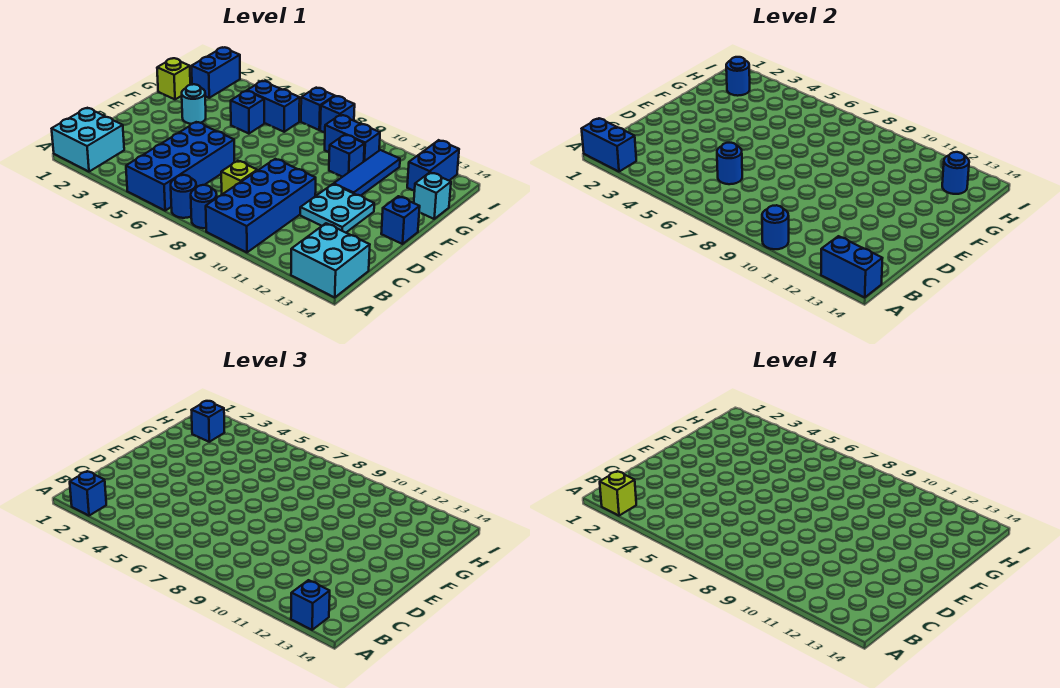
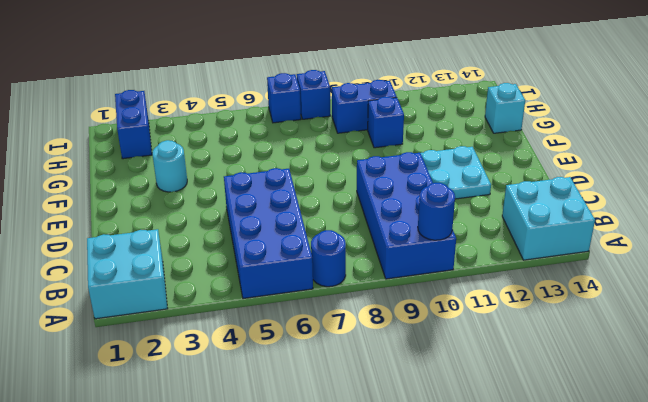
none -> blue round brick A8 level 1
none -> lime brick C8 level 1
none -> blue brick E14 level 1
none -> blue tile F11:H11 level 1

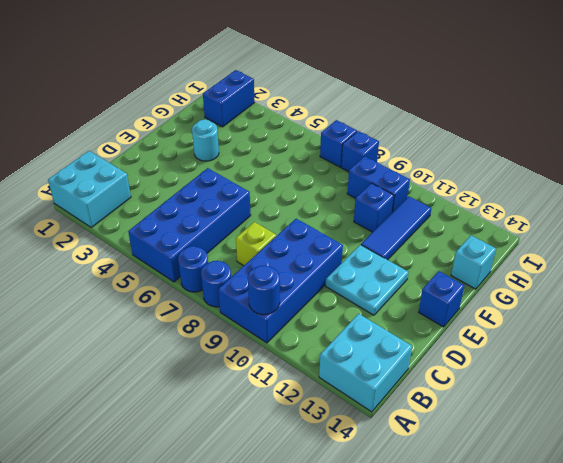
none -> lime brick G1 level 1
none -> blue brick G5 level 1
none -> blue brick H5:H6 level 1
none -> blue brick H13:I13 level 1

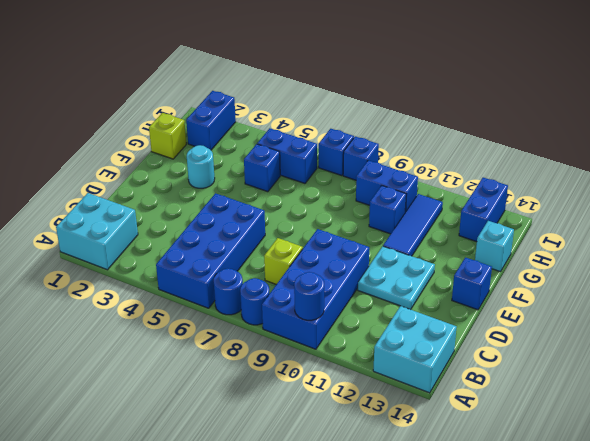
none -> blue brick A1:A2 level 2
none -> blue brick A13:A14 level 2
none -> blue round brick C6 level 2
none -> blue round brick H2 level 2

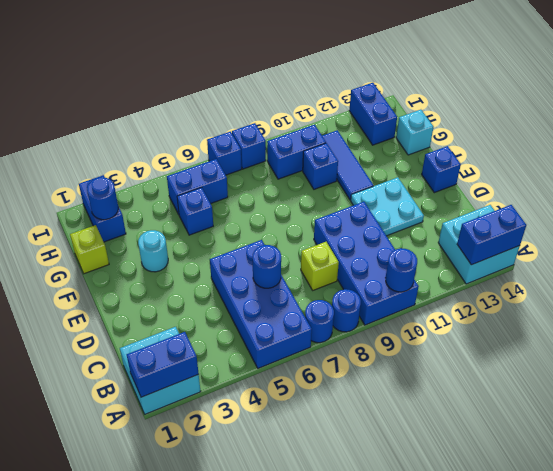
none -> blue round brick H13 level 2
none -> blue brick A2 level 3
none -> blue brick A13 level 3
none -> blue brick H2 level 3

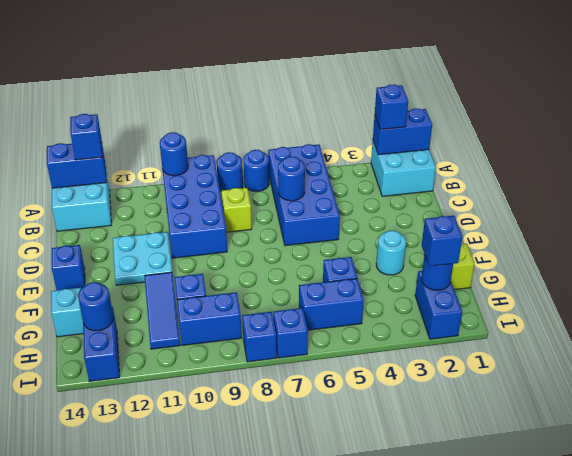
none -> lime brick A2 level 4

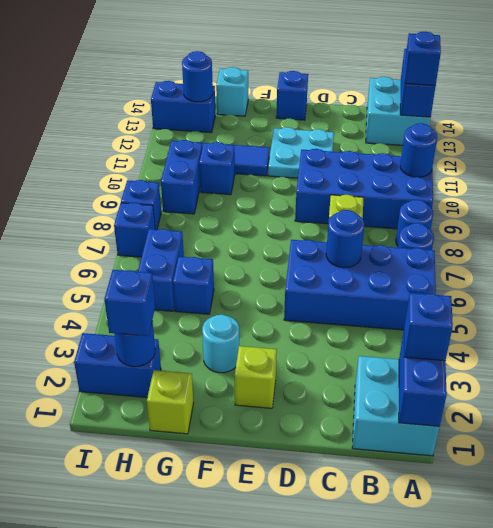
lime brick E2 level 1 -> lime brick A2 level 4

